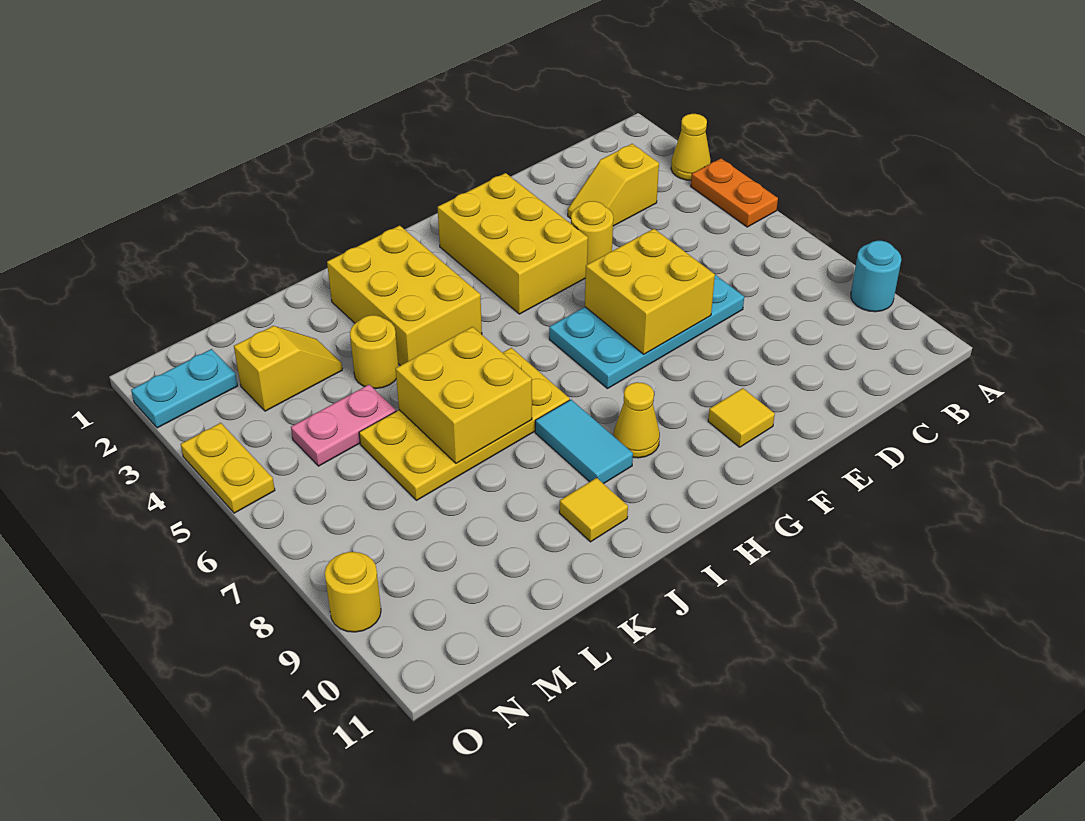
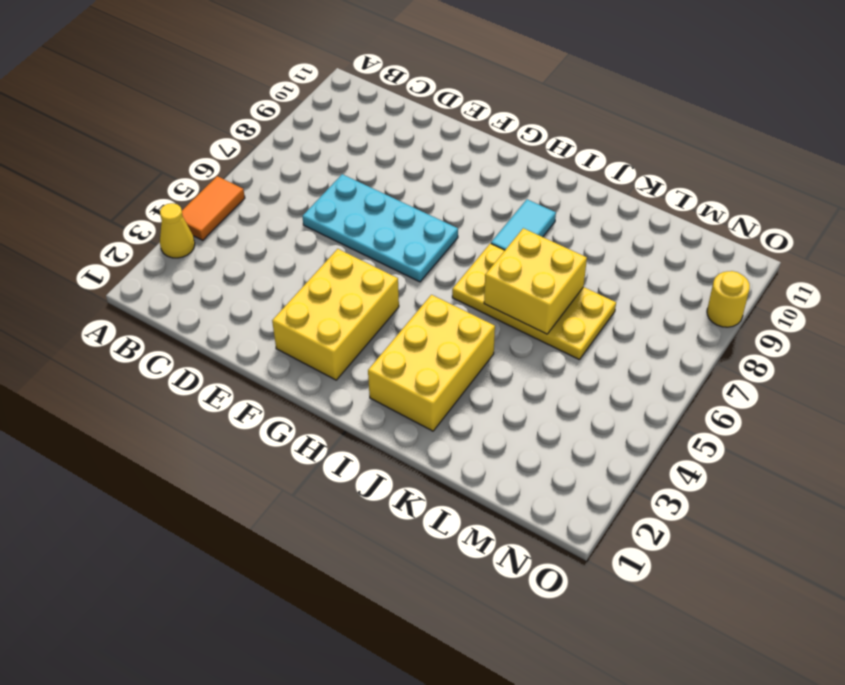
orange tile A4:A5 level 1 -> orange plate A4:A5 level 1
none -> cyan round brick A9 level 1
none -> yellow slope C3:D3 level 1 top C
none -> yellow round brick E4 level 1

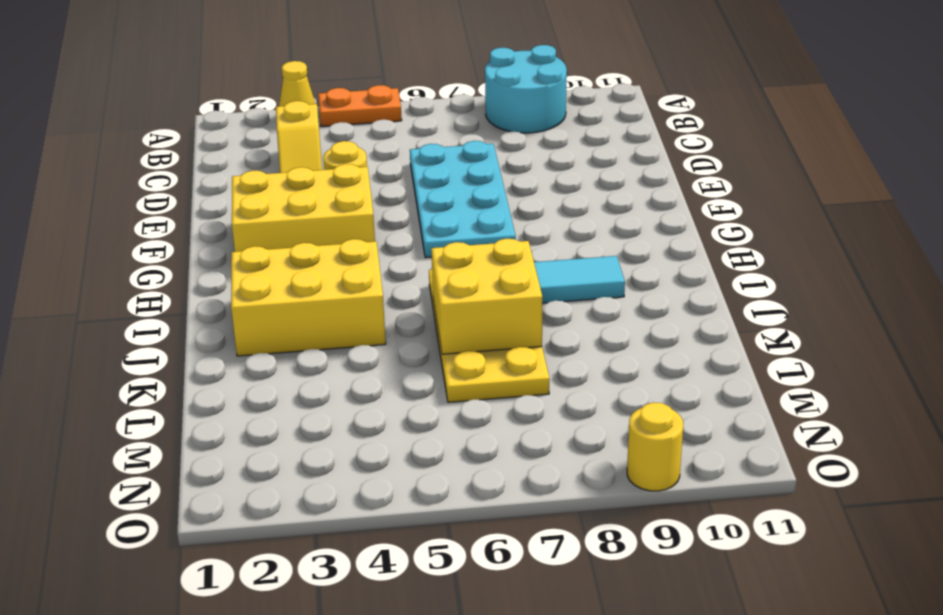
cyan round brick A8:B9 level 1 -> cyan round brick A9 level 1
none -> yellow tile F10 level 1
none -> yellow cone H9 level 1
none -> yellow tile J10 level 1

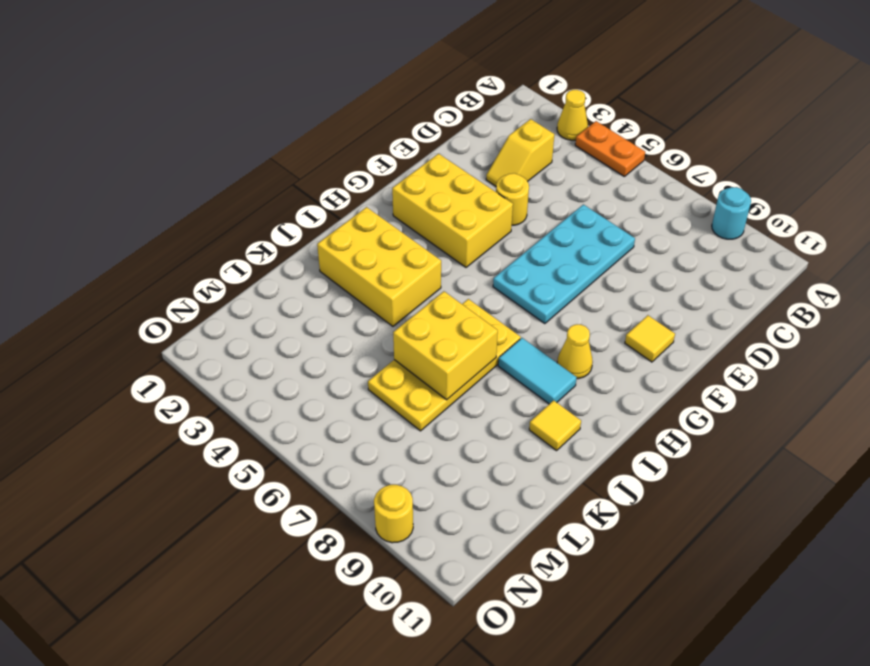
none -> yellow round brick K4 level 1
none -> yellow slope L3:M3 level 1 top M
none -> pink plate L5:M5 level 1

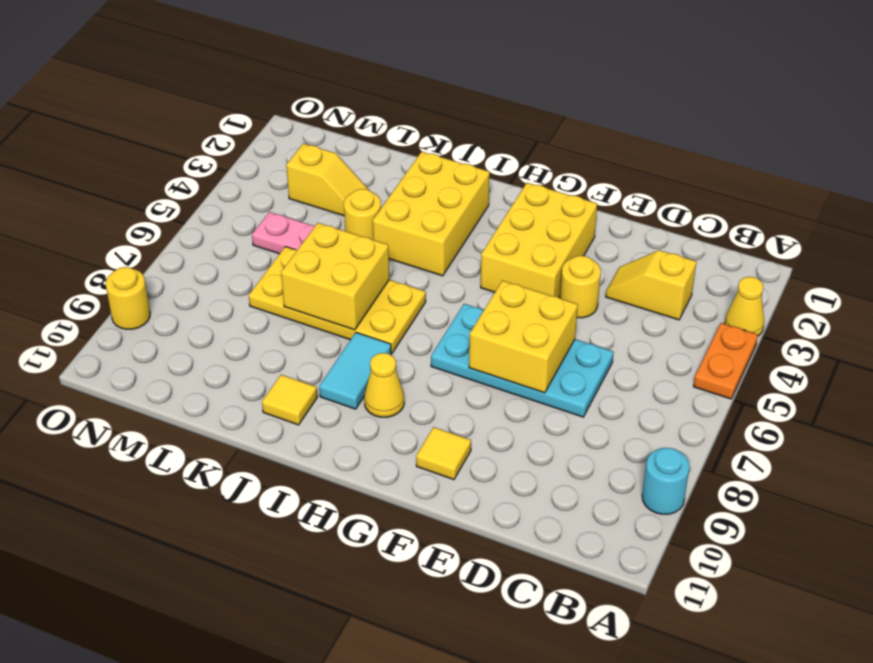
none -> cyan plate N2:O2 level 1
none -> yellow plate O4:O5 level 1

